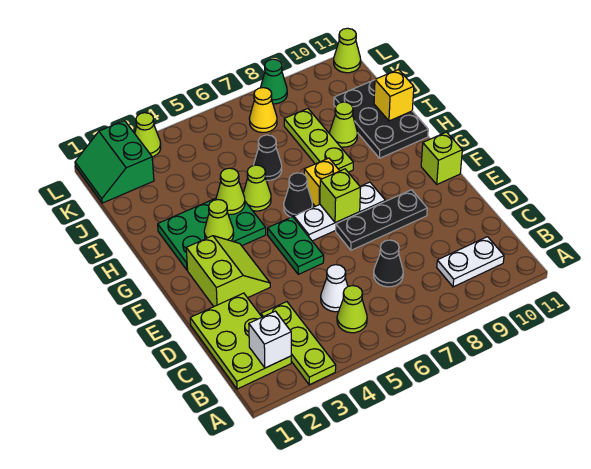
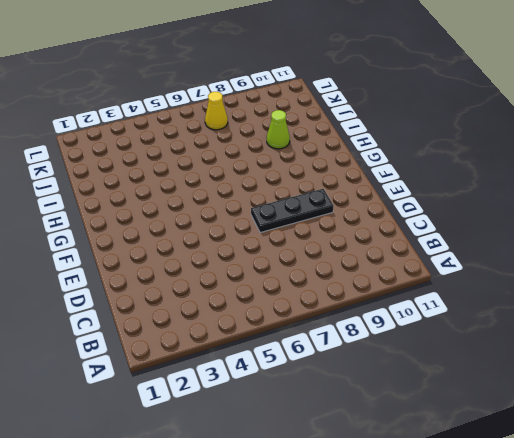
none -> lime plate A3:C3 level 1
none -> lime plate B1:D2 level 1
none -> lime cone B5 level 1

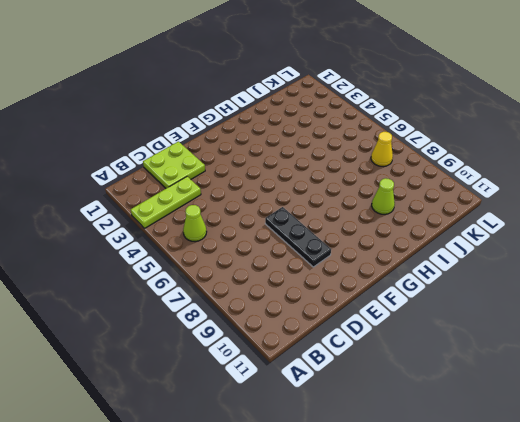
lime plate C1:D2 level 1 -> lime plate B1:D2 level 1
none -> white plate B9:B10 level 1
none -> white cone C5 level 1
none -> black cone C7 level 1

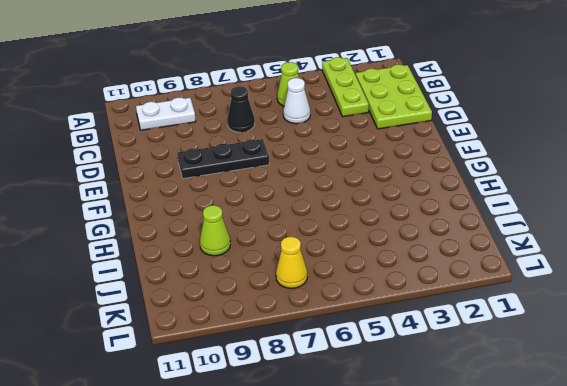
none -> lime slope E2:F3 level 1 top 2
none -> green plate E5:F5 level 1
none -> white plate F6:F8 level 1

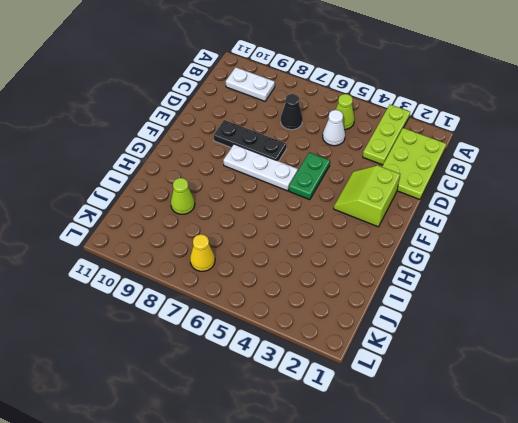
none -> lime brick F11 level 1
none -> green plate G2:H4 level 1
none -> black cone G6 level 1

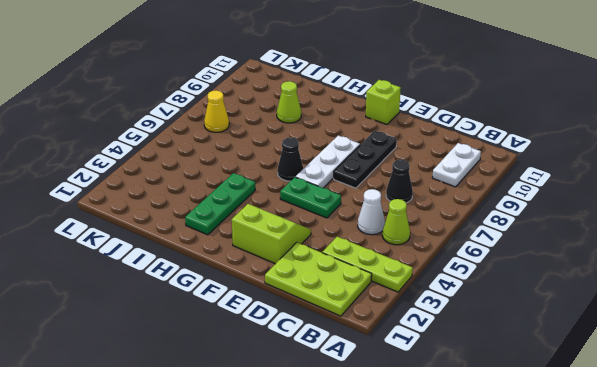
green plate H2:H4 level 1 -> green plate G2:H4 level 1
none -> yellow brick G7 level 1
none -> lime cone H5 level 1
none -> lime plate H8:J8 level 1

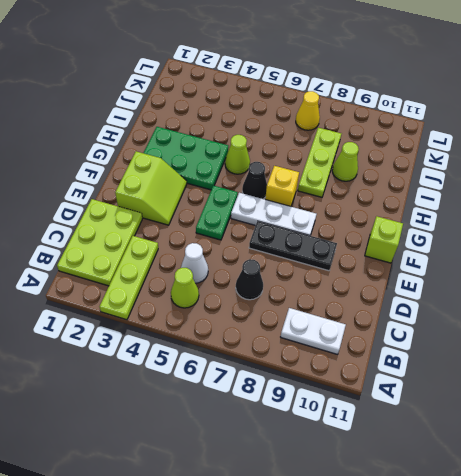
none -> black plate H10:J11 level 1
none -> black cone I6 level 1
none -> green slope K1:L2 level 1 top 2

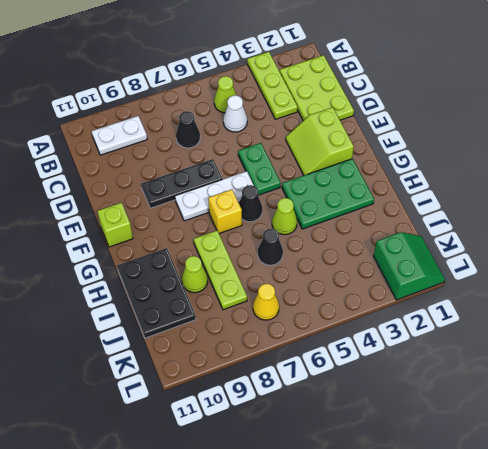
none -> lime cone L3 level 1
none -> green cone L8 level 1
none -> lime cone L11 level 1

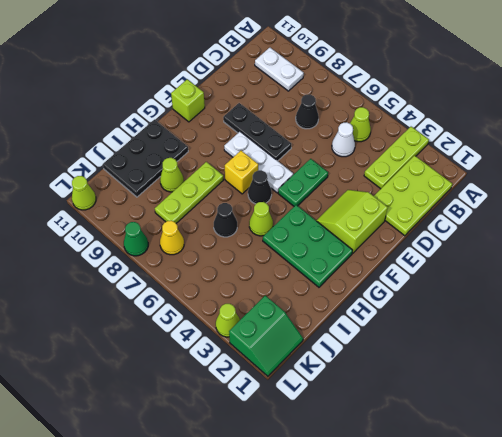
none -> white brick B2 level 2
none -> lime brick F7 level 2
none -> lime cone G3 level 2

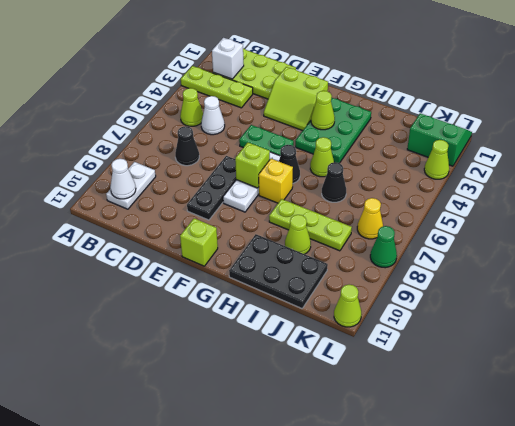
white cone B10 level 2 -> none
none -> lime cone H4 level 2
none -> yellow brick I11 level 2

